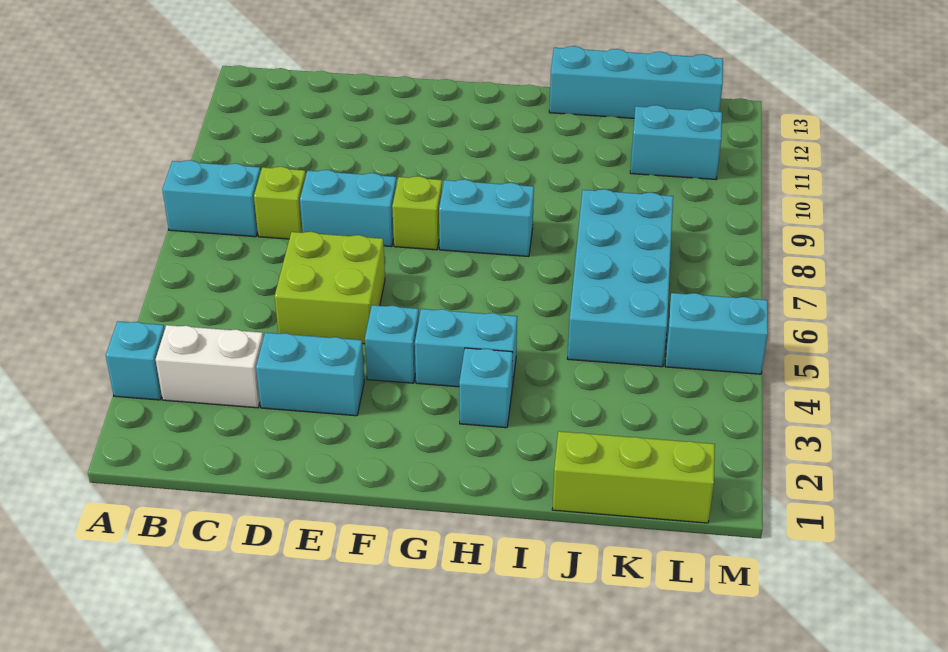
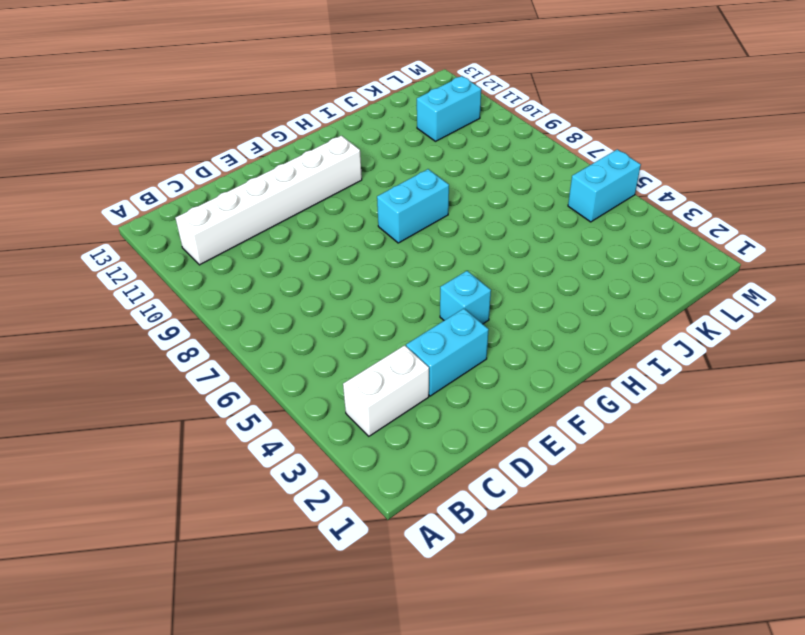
white brick B11:G11 level 1 -> none
none -> cyan brick A3 level 1
none -> cyan brick A8:B8 level 1
none -> lime brick C8 level 1

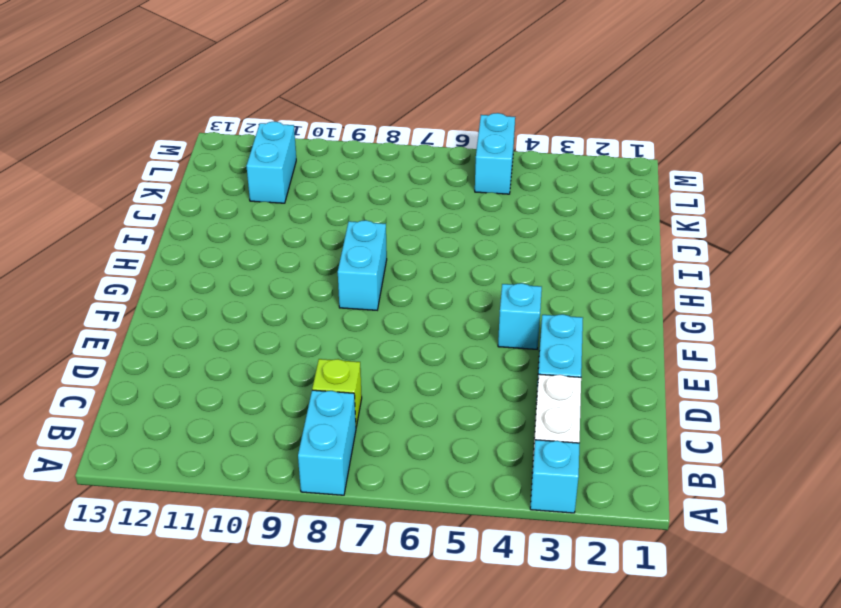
none -> lime brick D5:E6 level 1
none -> cyan brick D8:E8 level 1
none -> lime brick F8 level 1

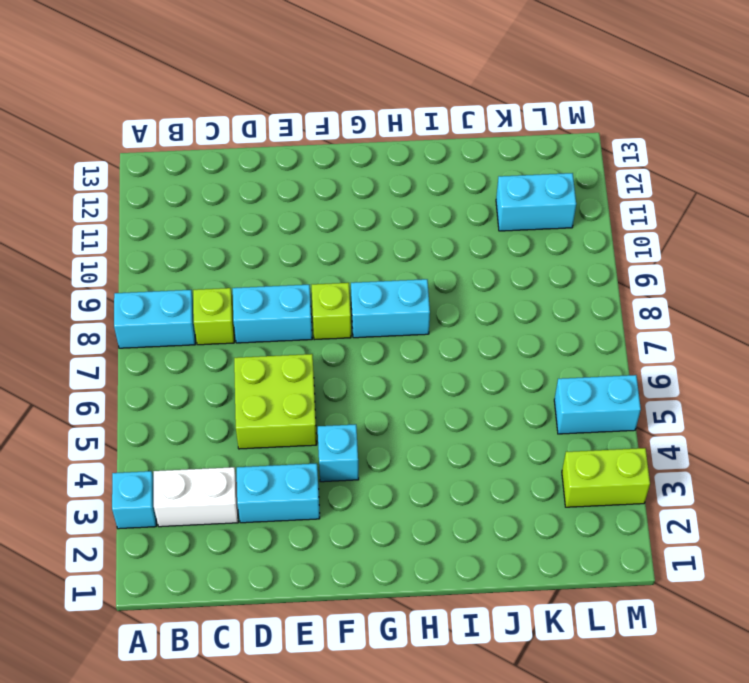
lime brick L3:M3 level 1 -> none
none -> cyan brick G4:H4 level 1
none -> cyan brick H3 level 1
none -> cyan brick I13:L13 level 1

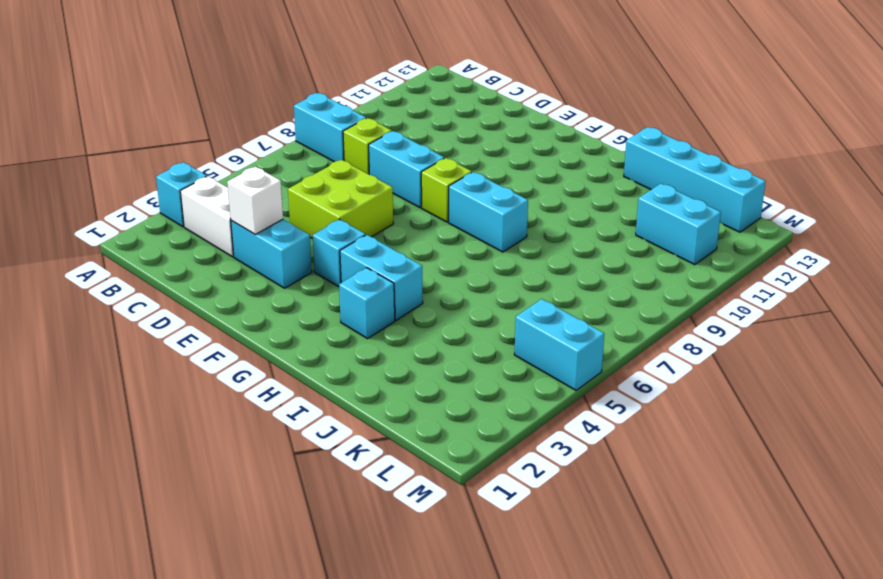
white brick D3 level 2 -> none
none -> lime brick J1:L1 level 1
none -> cyan brick J5:K8 level 1

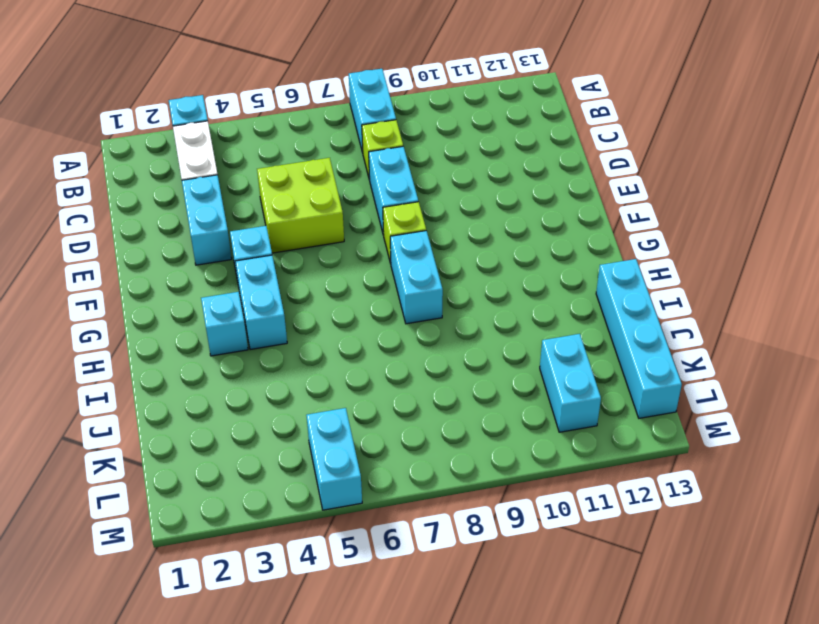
none -> lime brick J1:L1 level 1
none -> cyan brick J5:K8 level 1

